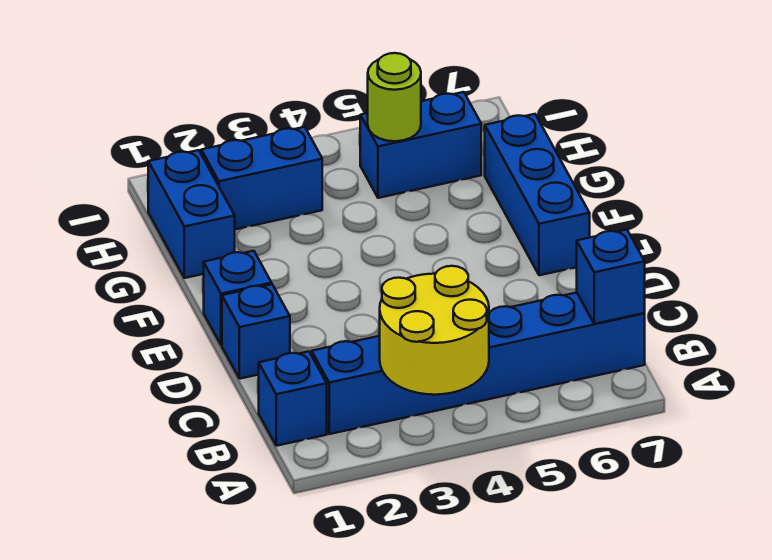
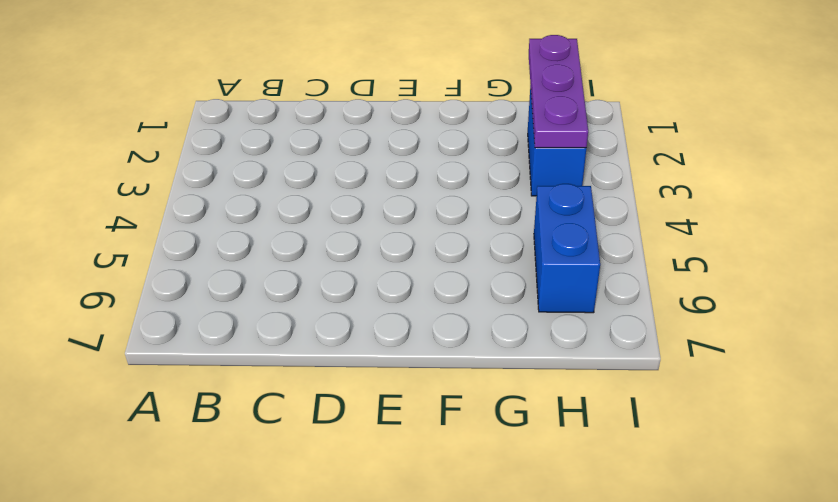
purple plate H1:H3 level 2 -> none
none -> blue brick B1 level 1
none -> blue brick B2:B7 level 1

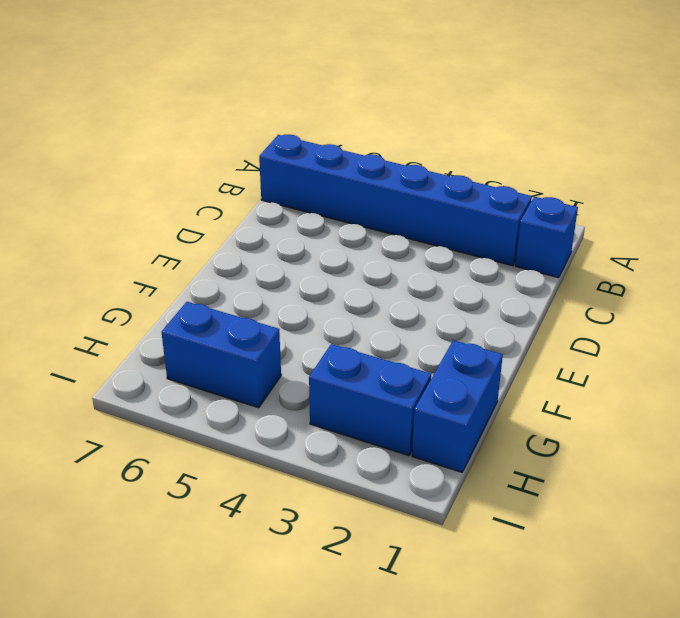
none -> blue brick D1 level 1
none -> blue brick E1 level 1

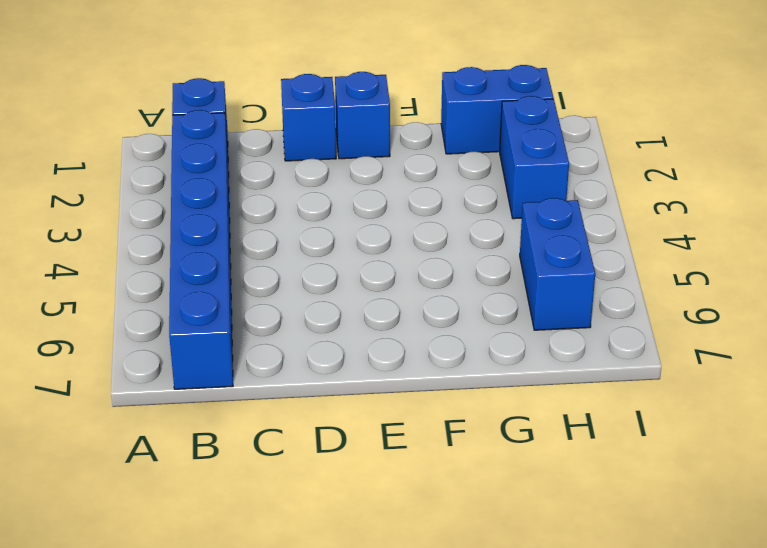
none -> blue brick E7:G7 level 1
none -> yellow round brick A3:B4 level 2

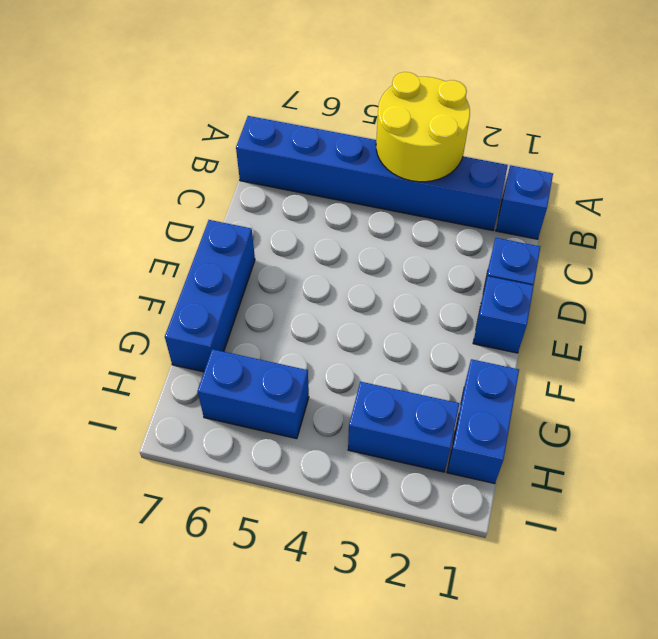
none -> blue brick B7 level 2
none -> lime round brick H5 level 2

